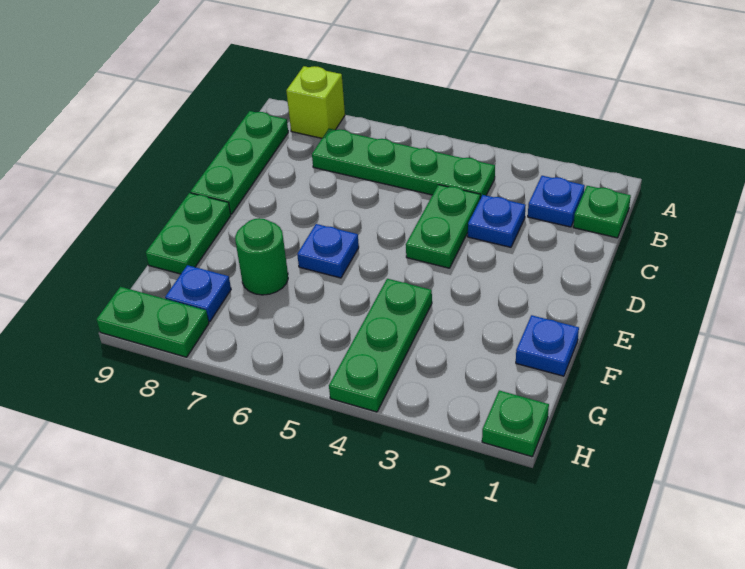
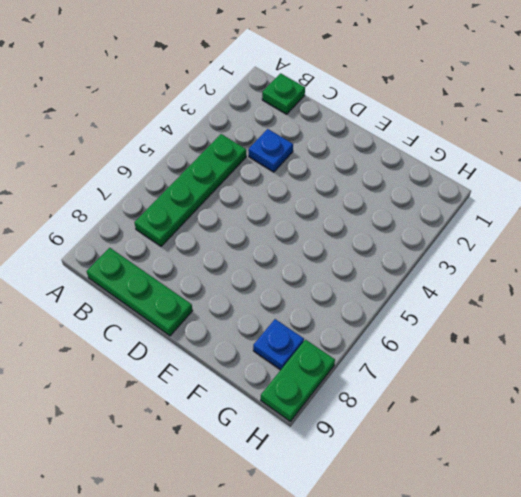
none -> lime brick A8 level 1
none -> blue plate B2 level 1
none -> green plate C4:D4 level 1

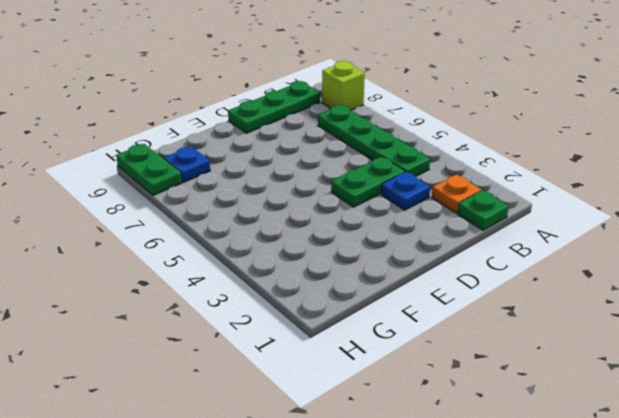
orange plate B2 level 1 -> blue plate B2 level 1
none -> blue plate E6 level 1
none -> green plate E9:F9 level 1
none -> blue plate F1 level 1

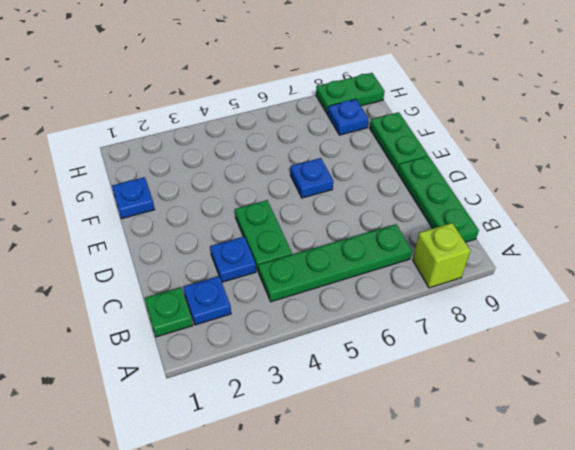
none -> green plate F4:H4 level 1
none -> green round brick F7 level 1
none -> green plate H1 level 1

